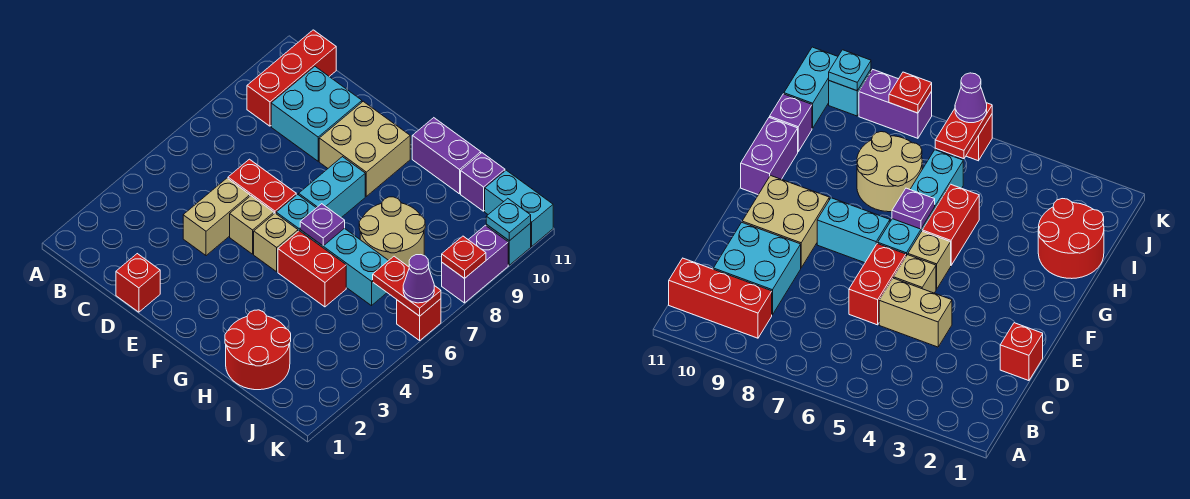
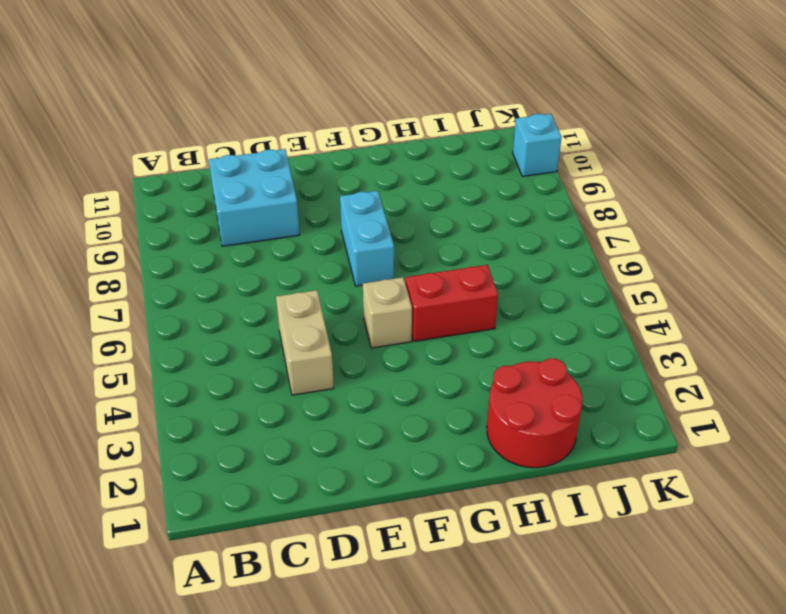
none -> red brick B9:B11 level 1
none -> red brick D1 level 1
none -> red brick D6:E6 level 1

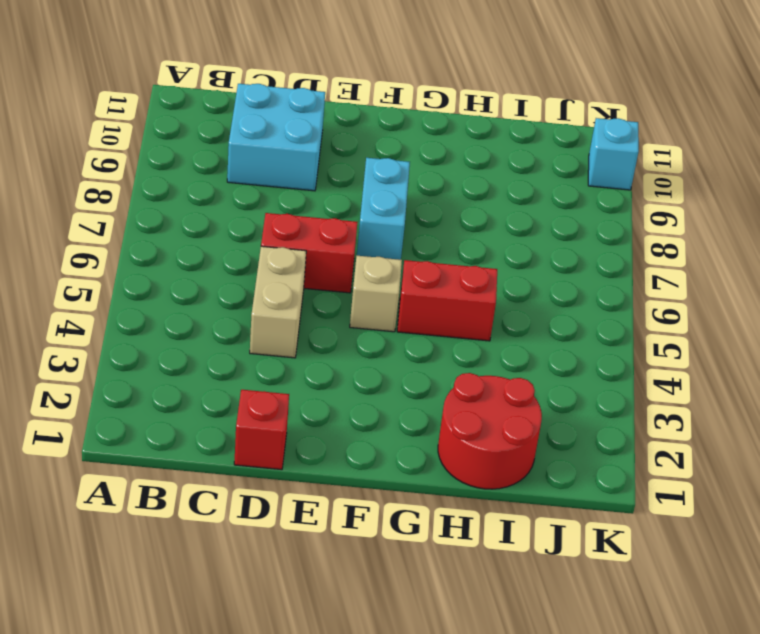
none -> red brick B9:B11 level 1
none -> tan brick E5 level 1
none -> tan brick E9:F10 level 1

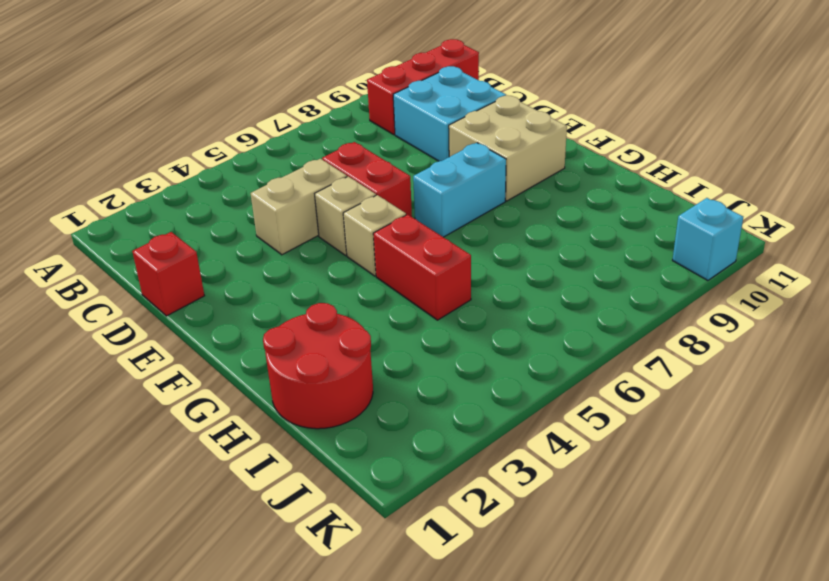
none -> cyan brick F6:I6 level 1
none -> purple brick G11:H11 level 1
none -> tan round brick H7:I8 level 1

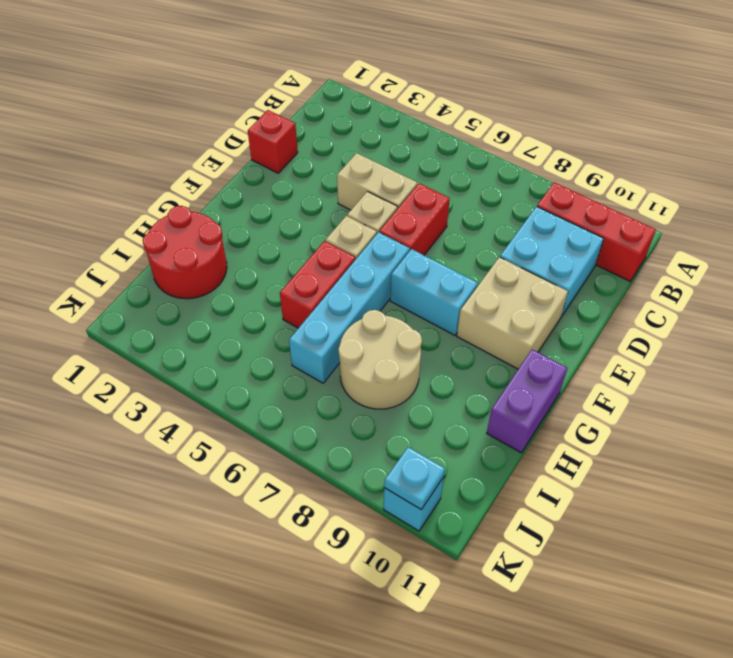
none -> purple brick I11 level 1
none -> cyan brick J11:K11 level 1
none -> red brick K6 level 1

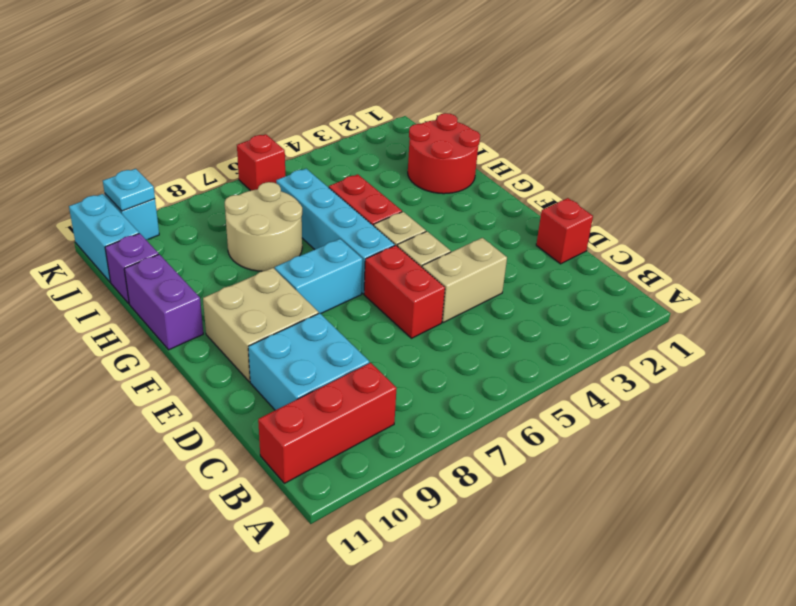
none -> purple brick K8:K9 level 1
none -> purple plate G6 level 2
none -> red plate J6:K6 level 2

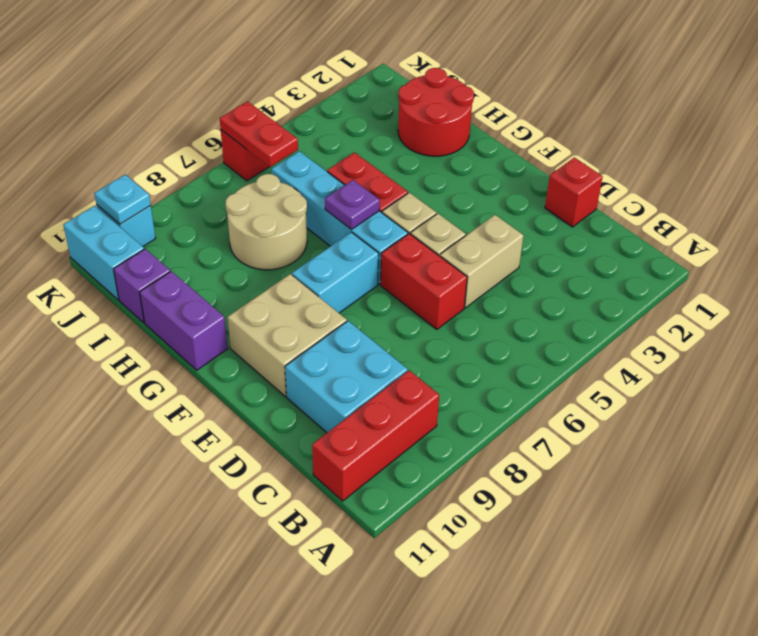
none -> purple brick K8:K9 level 1
none -> red plate K8 level 2
none -> purple cone K6 level 3

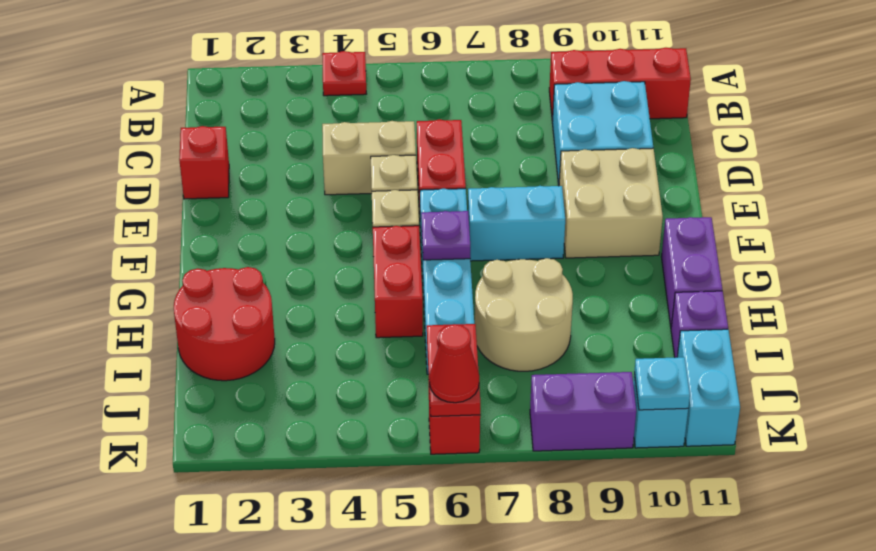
red plate A4 level 1 -> red plate K8 level 2
red cone K6 level 3 -> purple cone K6 level 3

